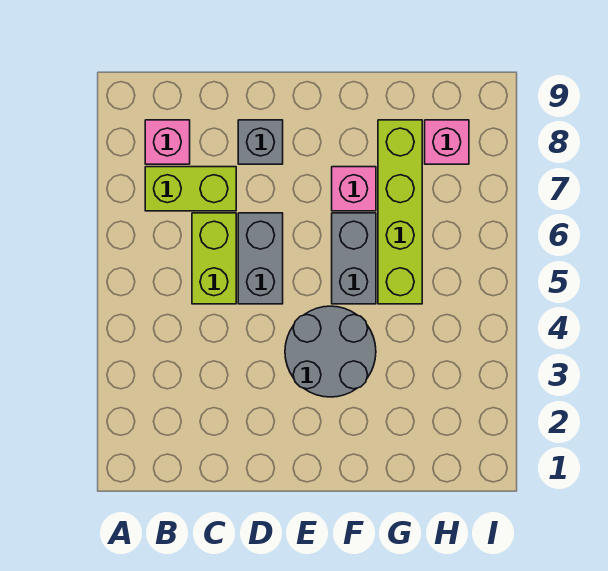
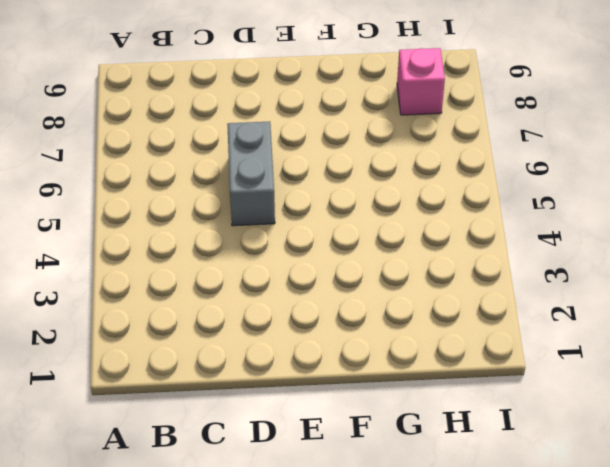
none -> lime brick B7:C7 level 1
none -> pink brick B8 level 1

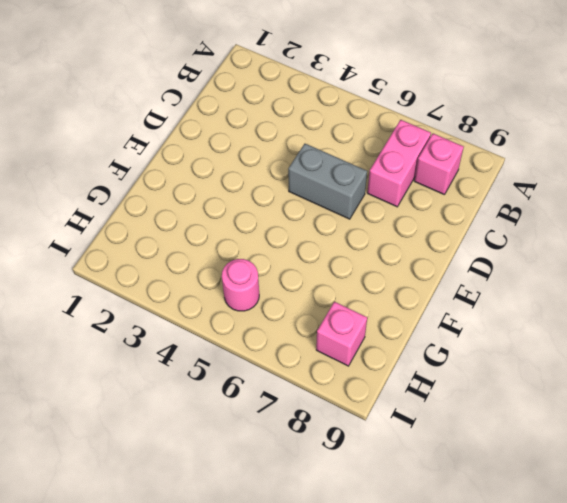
pink brick B7:C7 level 1 -> lime brick B7:C7 level 1
pink round brick H5 level 1 -> none
none -> lime brick C5:C6 level 1
none -> grey brick D8 level 1

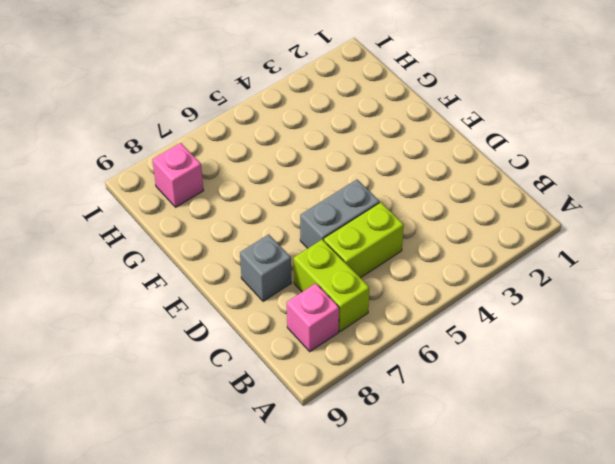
none -> grey round brick E3:F4 level 1
none -> grey brick F5:F6 level 1

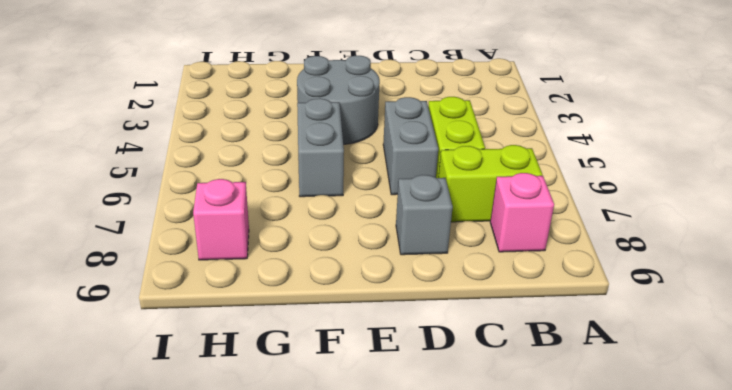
none -> pink brick F7 level 1
none -> lime brick G5:G8 level 1

